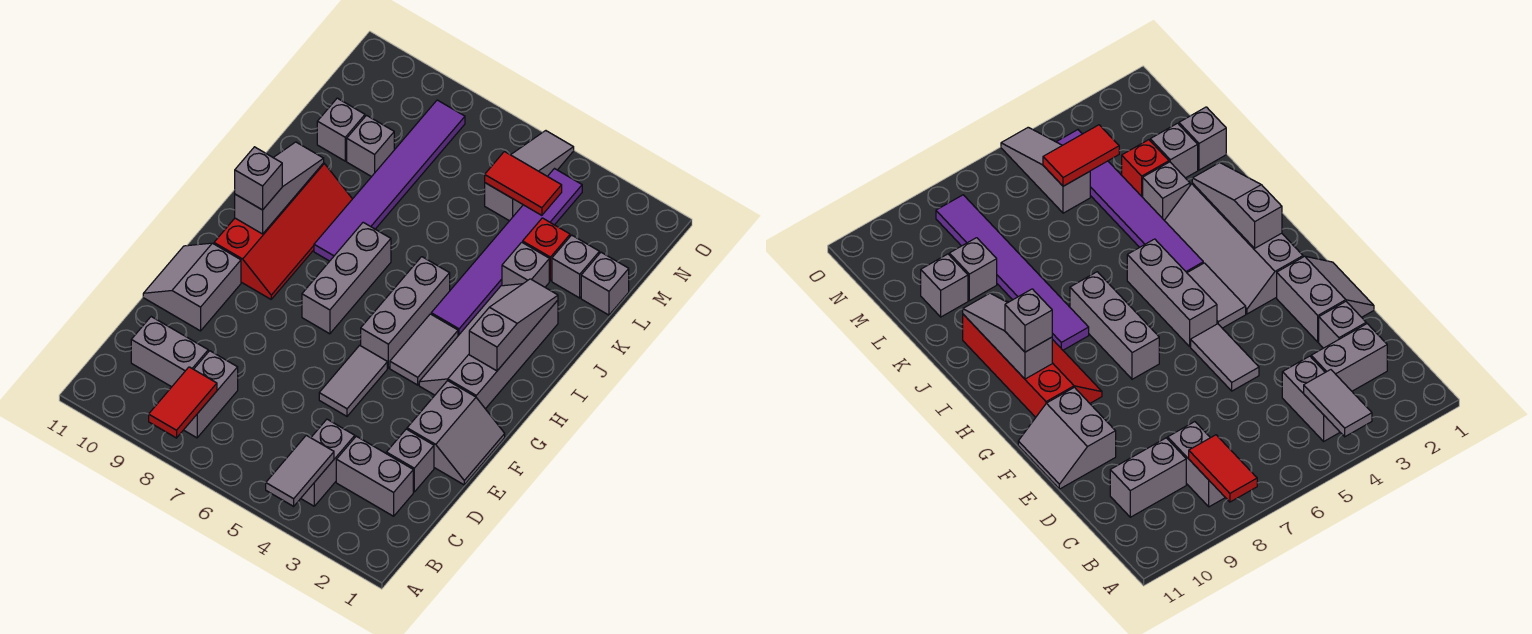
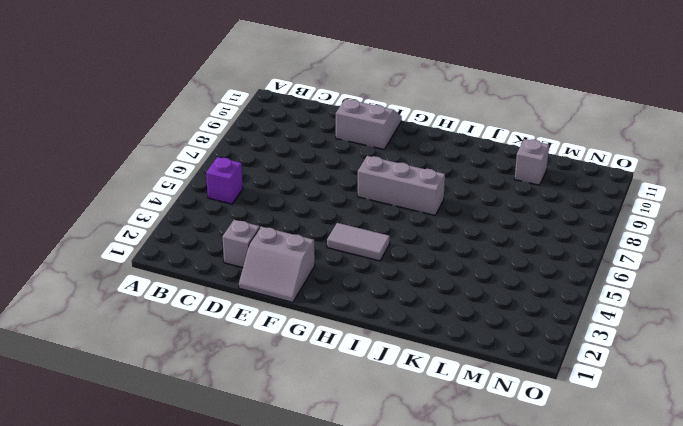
purple brick B5 level 1 -> none
none -> grey brick B4:C4 level 1
none -> grey brick B8:C8 level 1
none -> grey brick C2:C3 level 1

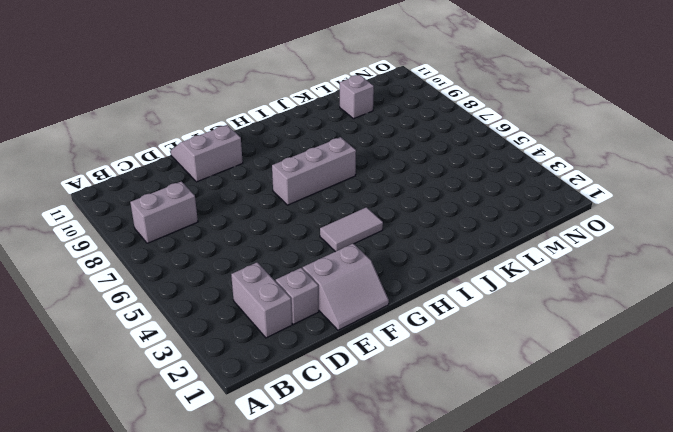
none -> grey brick B4:C4 level 1
none -> grey brick C9:C10 level 1
none -> grey tile E5:F5 level 1

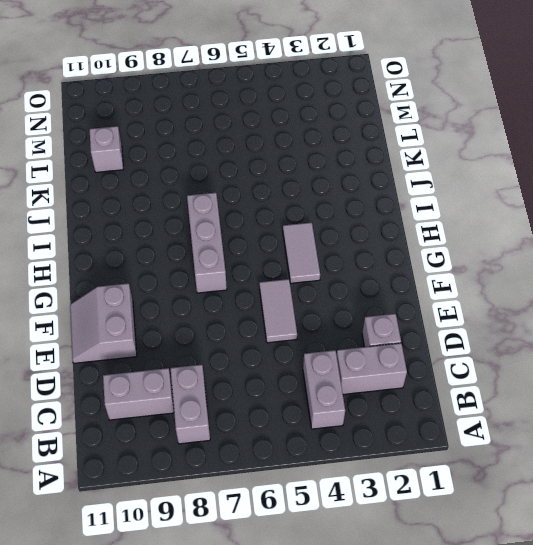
none -> grey slope E1:F2 level 1 top 2
none -> grey slope G2:J3 level 1 top 2
none -> grey brick G5:I5 level 1

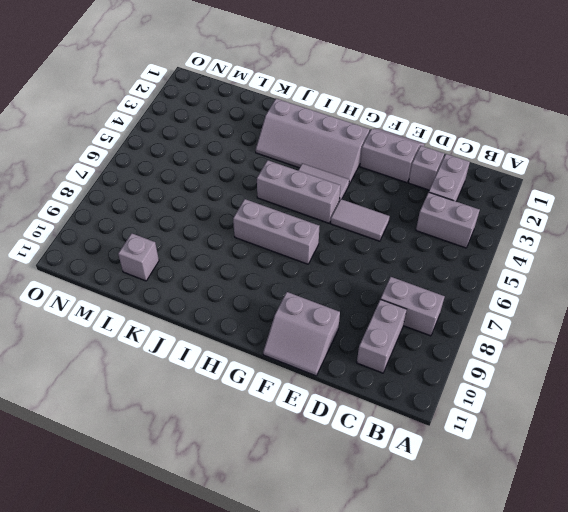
none -> red slope G9:J10 level 1 top 10
none -> purple tile I4:N4 level 1
none -> purple tile I8:N8 level 1

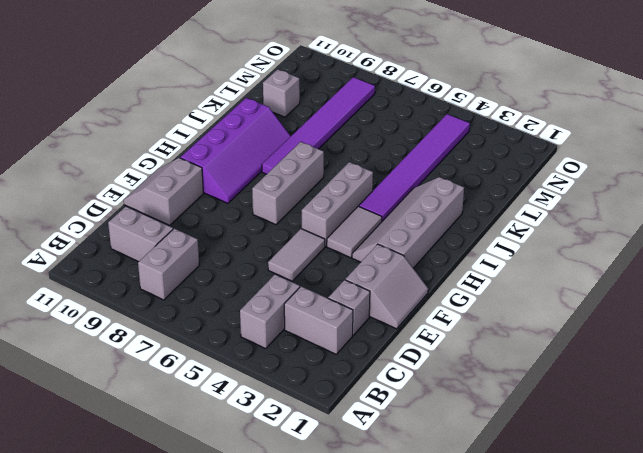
purple slope G9:J10 level 1 top 10 -> red slope G9:J10 level 1 top 10
none -> grey brick K3 level 1
none -> grey brick L1 level 1
none -> grey brick L2 level 1

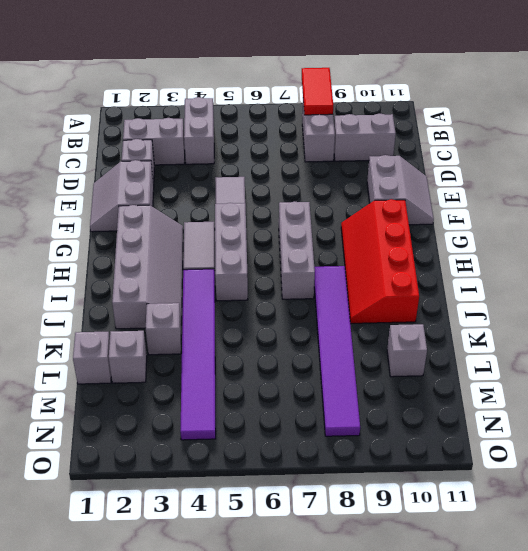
none -> red brick L3 level 1
none -> grey brick L9 level 1
none -> grey slope M5:O5 level 1 top M

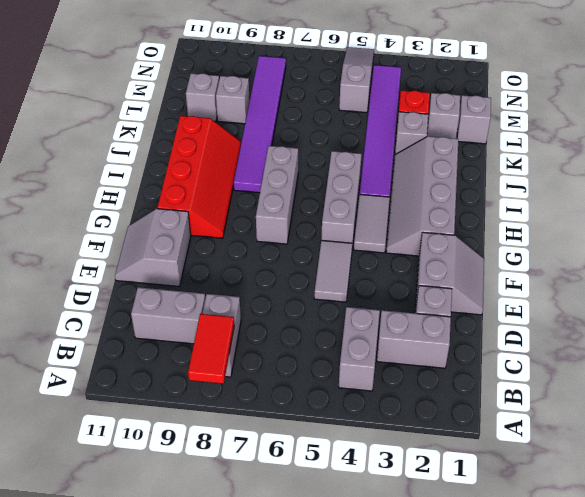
none -> grey tile A4:B4 level 2
none -> grey slope H2:J2 level 2 top H
none -> grey slope H10:J10 level 2 top H

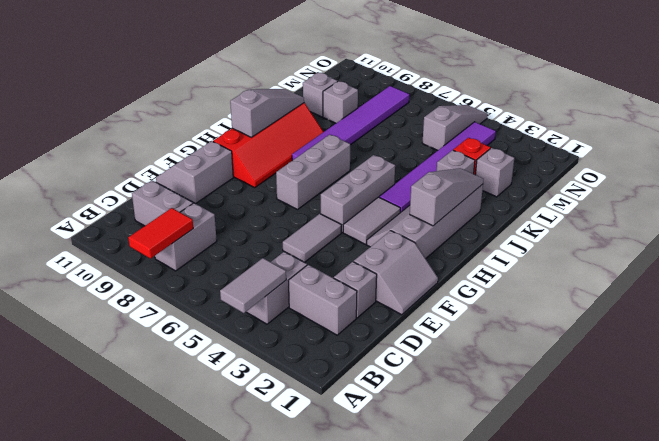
none -> grey brick L1 level 1
none -> red tile M4:M5 level 2
none -> grey brick H10 level 3

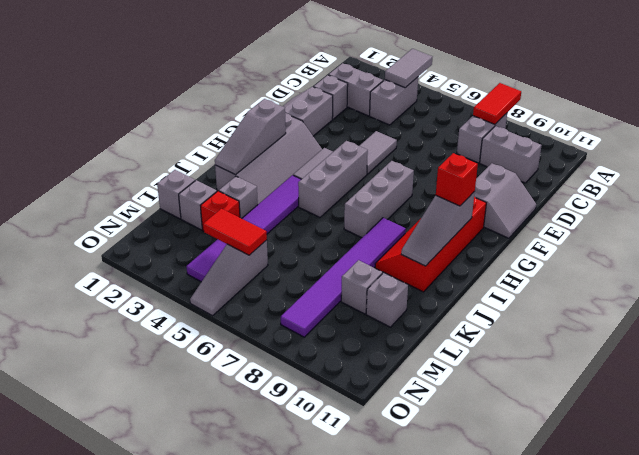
red brick H10 level 3 -> grey brick H10 level 3

